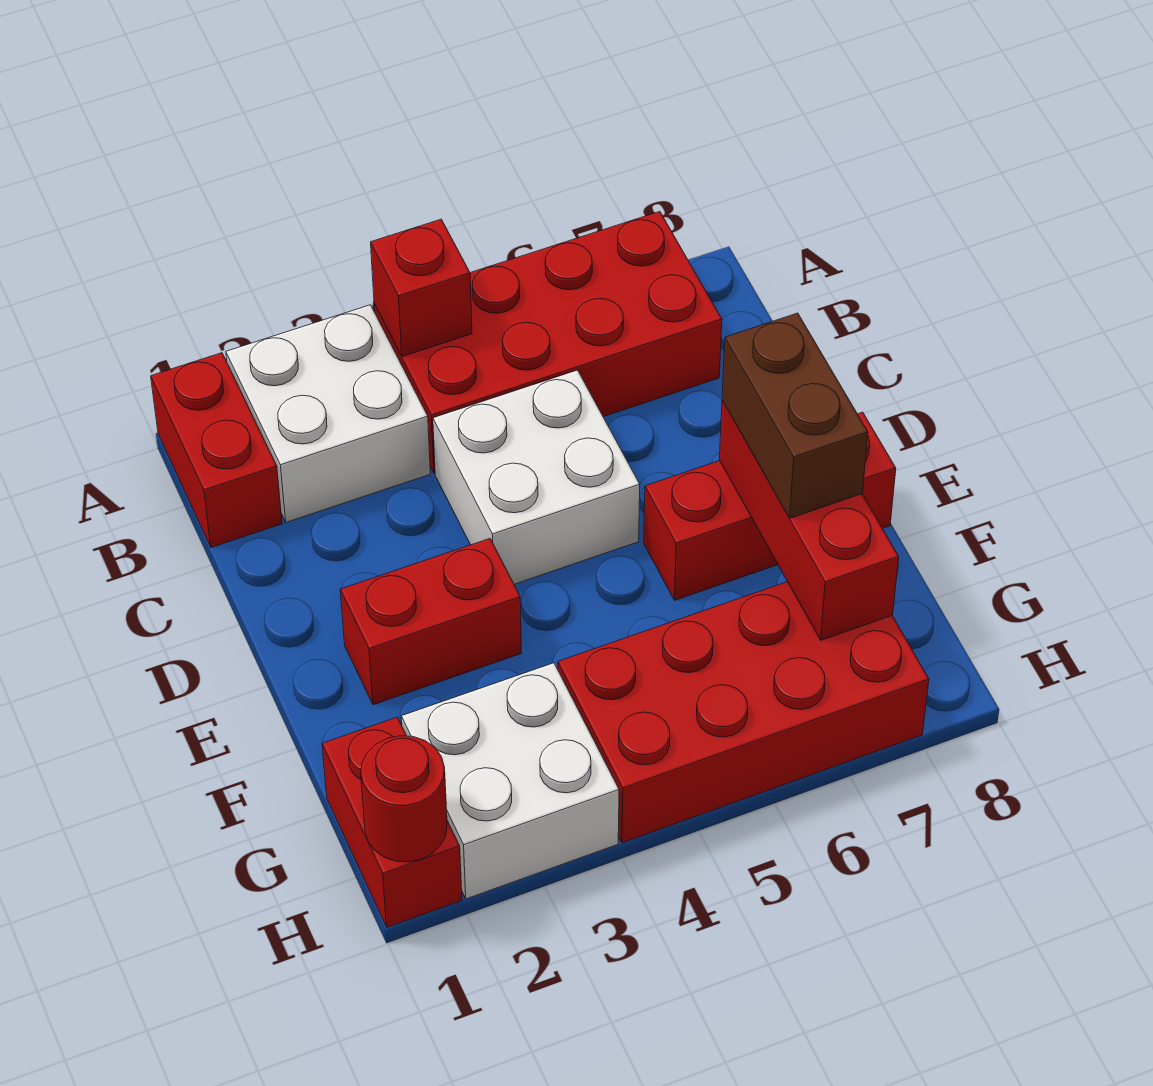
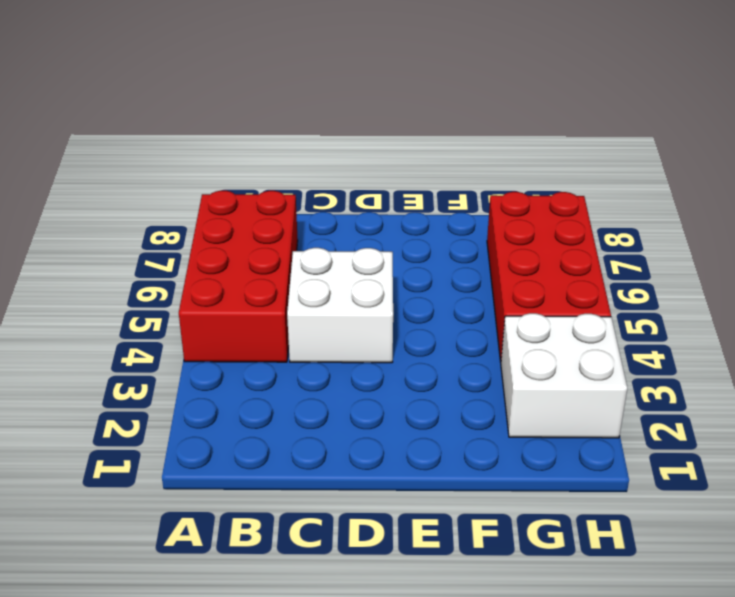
none -> red brick A1:B1 level 1
none -> white brick A2:B3 level 1
none -> red brick E2:E3 level 1

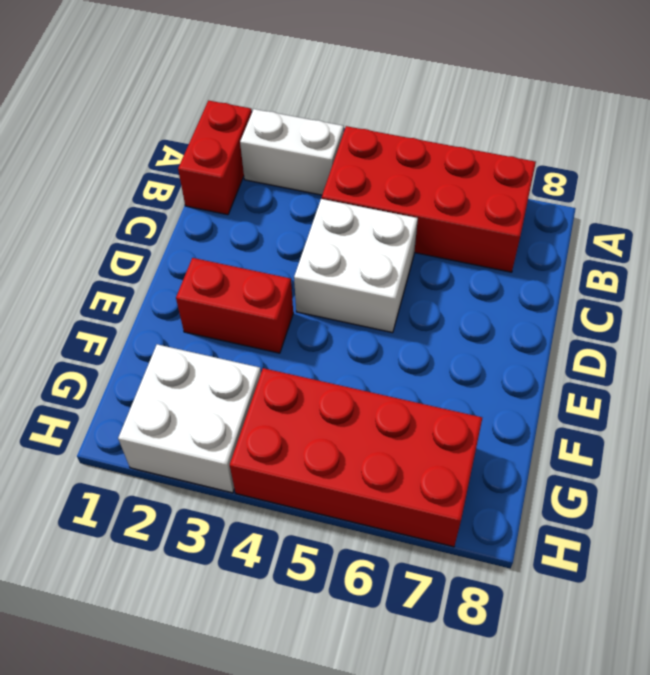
white brick A2:A3 level 1 -> white brick A2:B3 level 1
none -> red brick E6:E8 level 1
none -> red brick G1:H1 level 1
none -> red brick A4 level 2

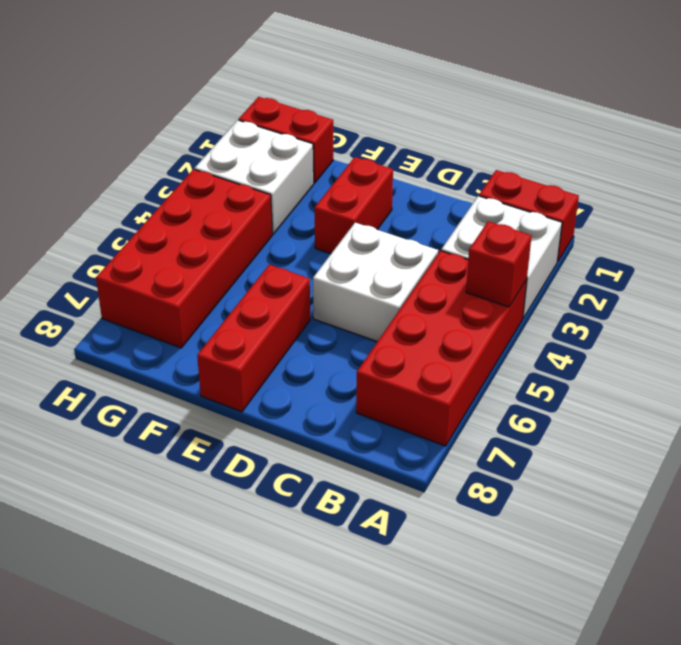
none -> red brick E7:G7 level 2
none -> red round brick H1 level 2
none -> brown brick E7:F7 level 3

